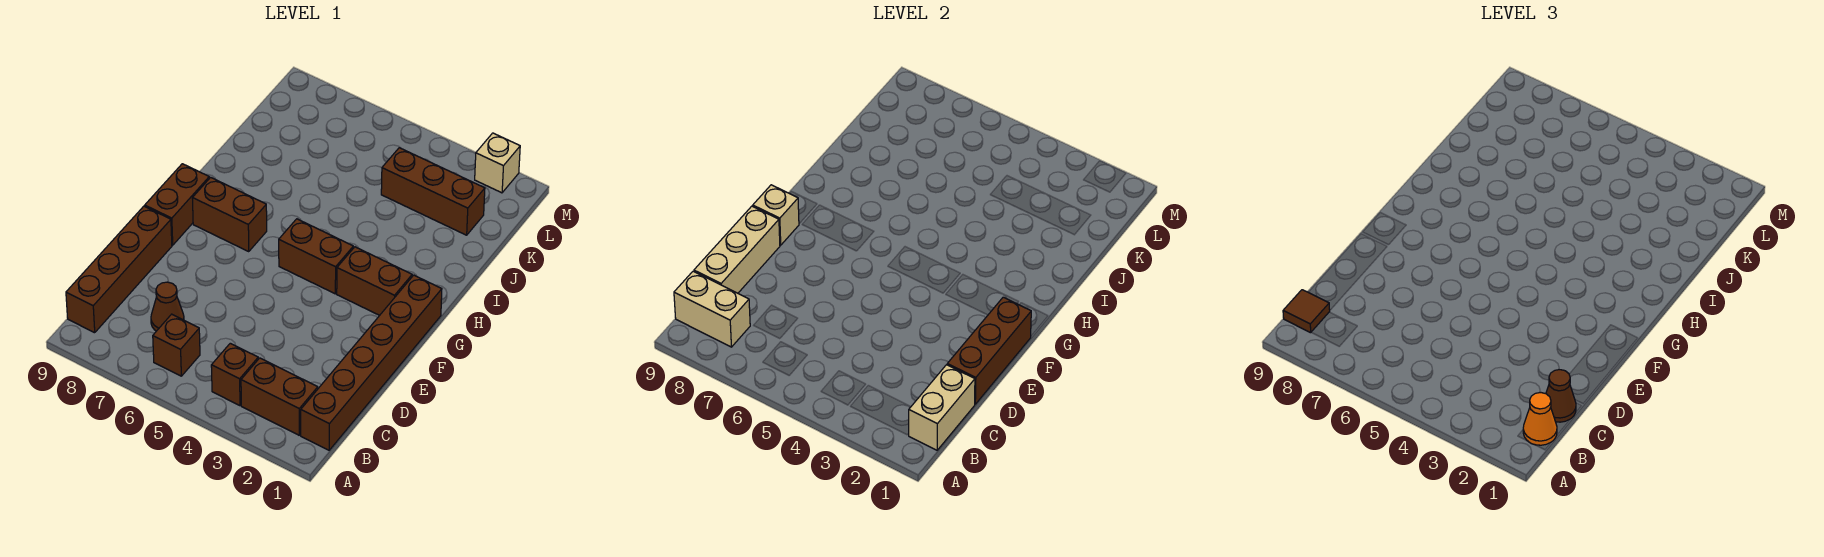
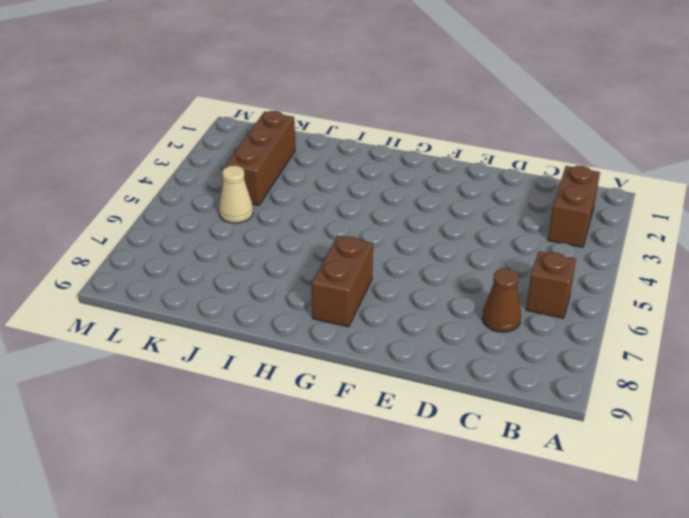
tan cone K5 level 1 -> none
none -> brown brick B1:G1 level 1
none -> brown brick B4 level 1
none -> brown brick B9:E9 level 1

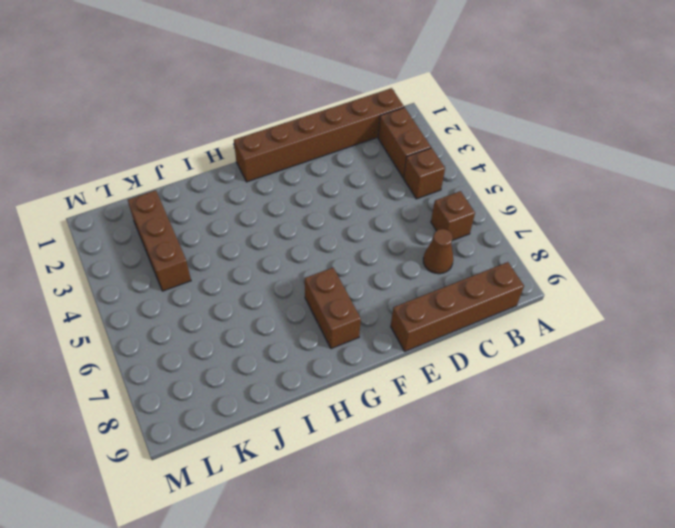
none -> brown brick F9:G9 level 1
none -> brown brick G2:G3 level 1
none -> brown brick G4:G5 level 1

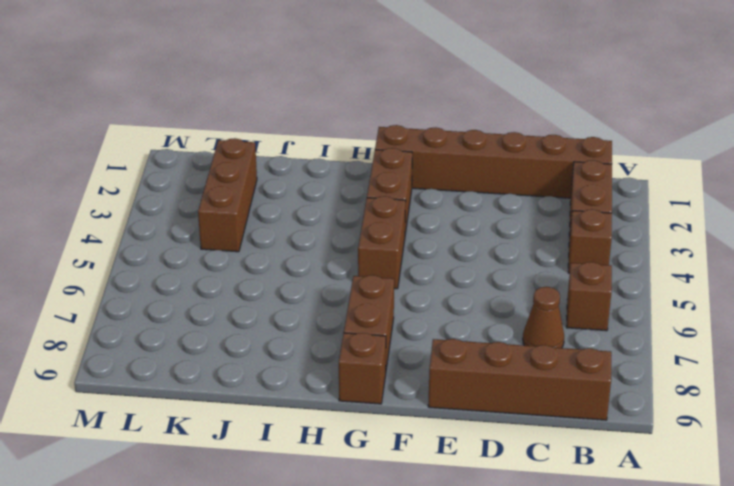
brown brick G9 level 1 -> brown brick F9:G9 level 1
none -> tan brick M2 level 1
none -> tan brick B1:C1 level 2
none -> tan brick B8:B9 level 2

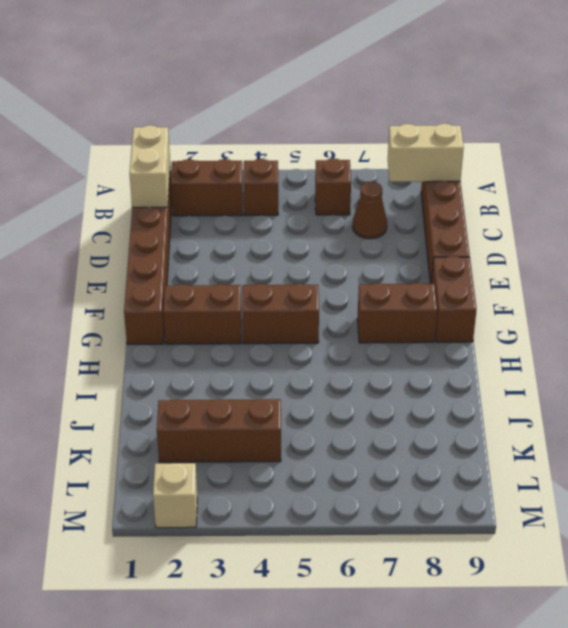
none -> tan brick C9:E9 level 2
none -> brown brick D1:F1 level 2
none -> tan brick F9 level 2

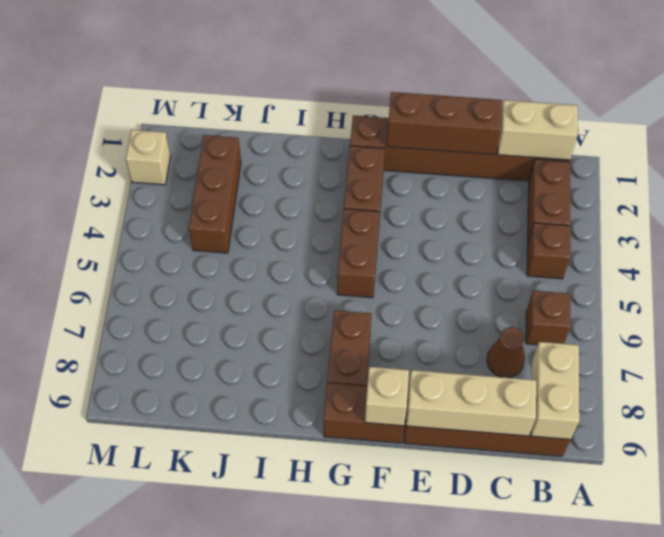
none -> orange cone B1 level 3
none -> brown tile B9 level 3
none -> brown cone C1 level 3

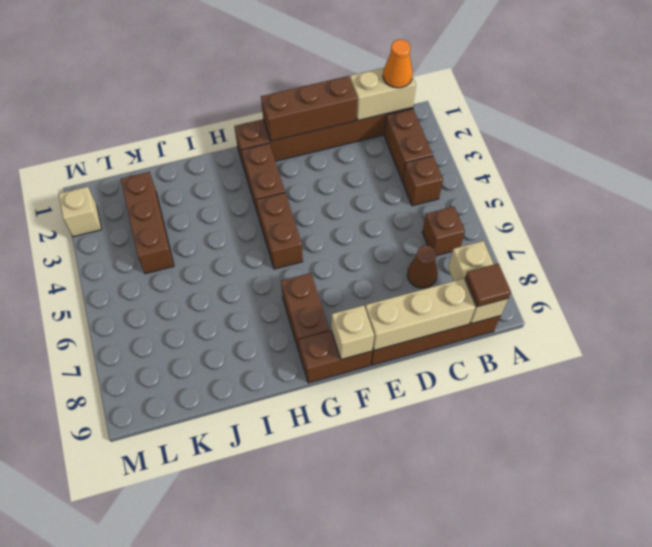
none -> brown cone C1 level 3

